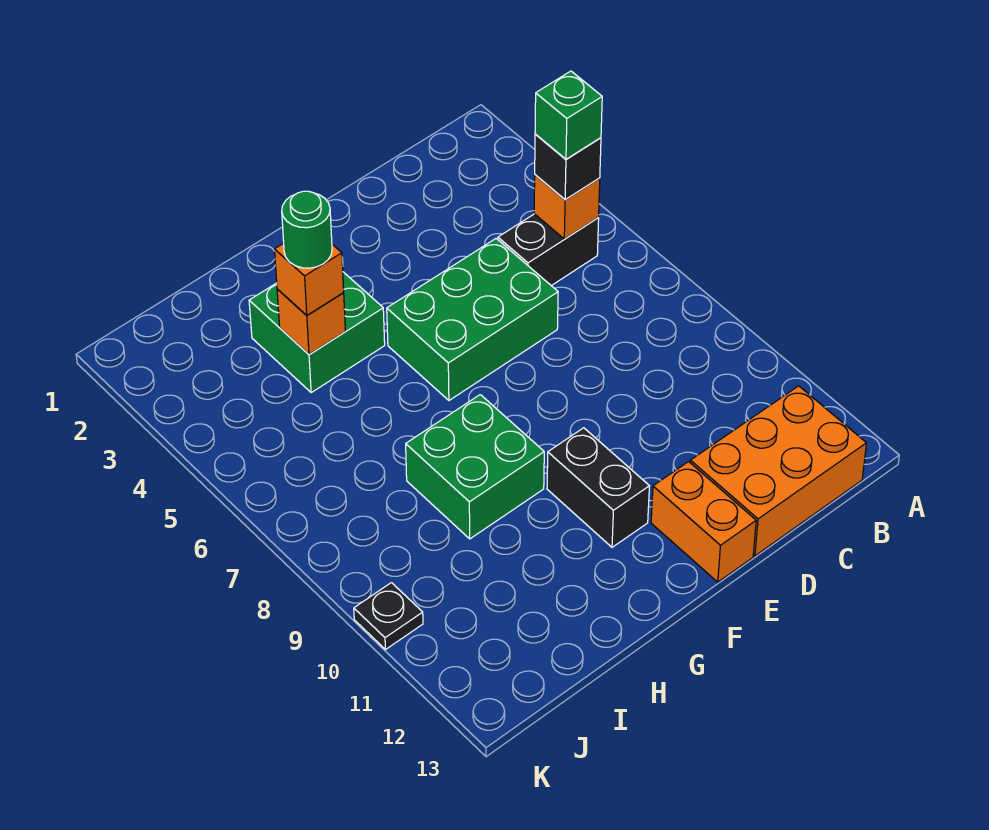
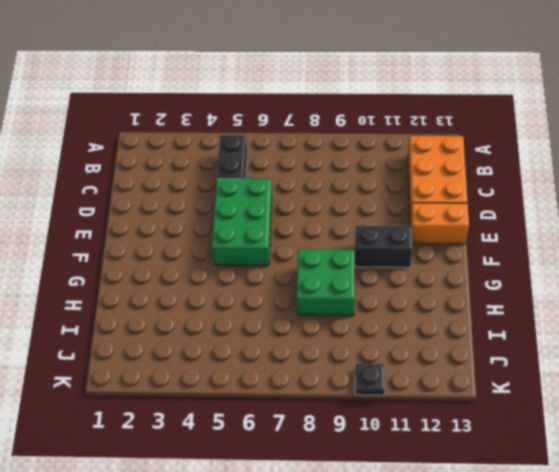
none -> green brick G3:H4 level 1
none -> orange brick B5 level 2
none -> orange brick H4 level 2

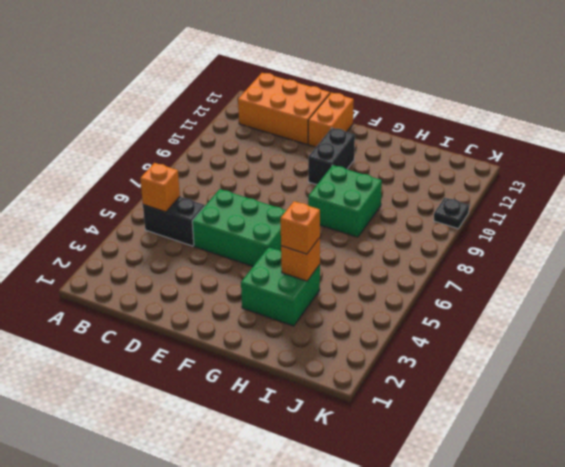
none -> black brick B5 level 3
none -> green brick B5 level 4
none -> green round brick H4 level 4

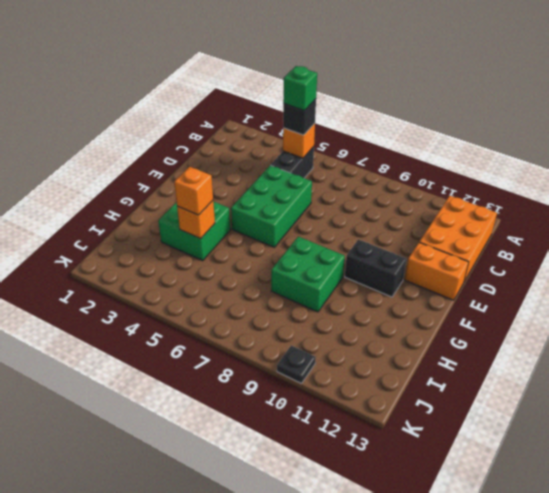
none -> green round brick H4 level 4

